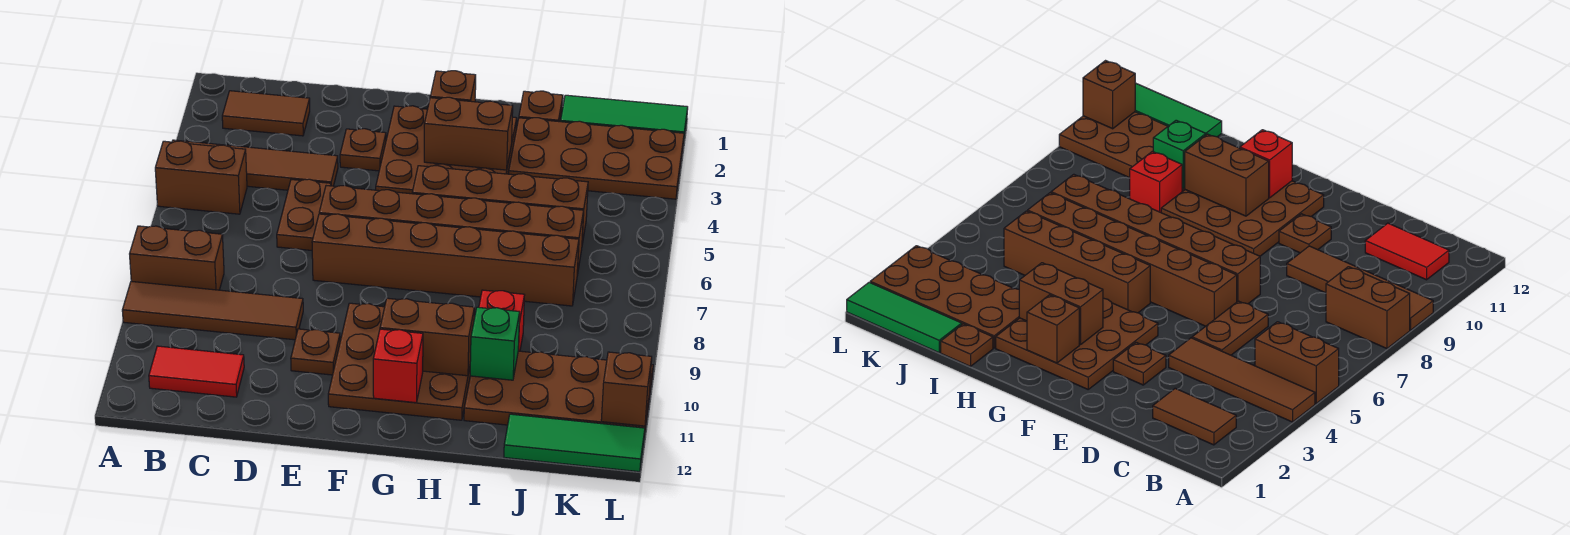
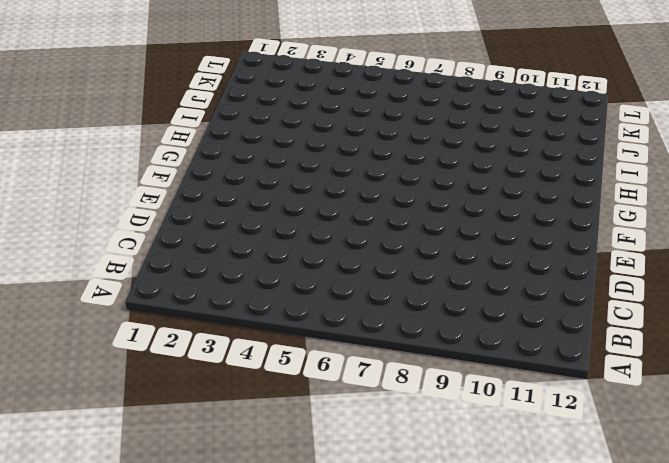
none -> brown tile A4:D4 level 1
none -> brown brick A5:B5 level 1
none -> brown brick A8:B8 level 1

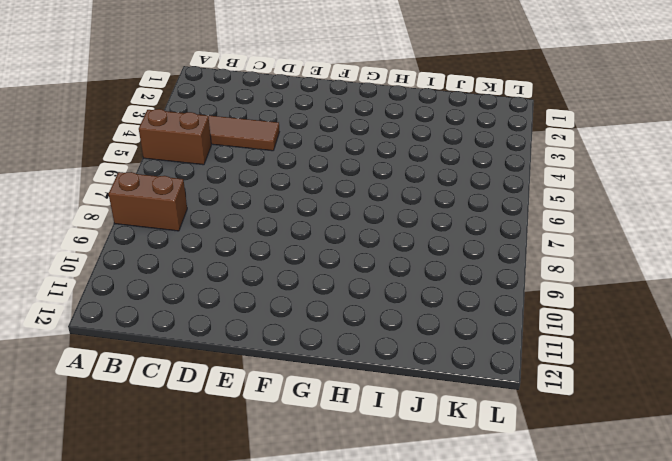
none -> brown tile A9:D9 level 1
none -> brown tile B2:C2 level 1
none -> red tile B11:C11 level 1

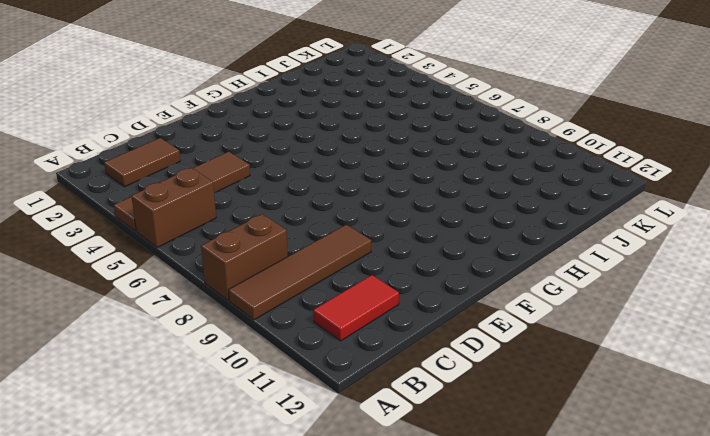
none -> brown plate D5:D6 level 1
none -> brown plate E3 level 1
none -> brown brick E6:J6 level 1

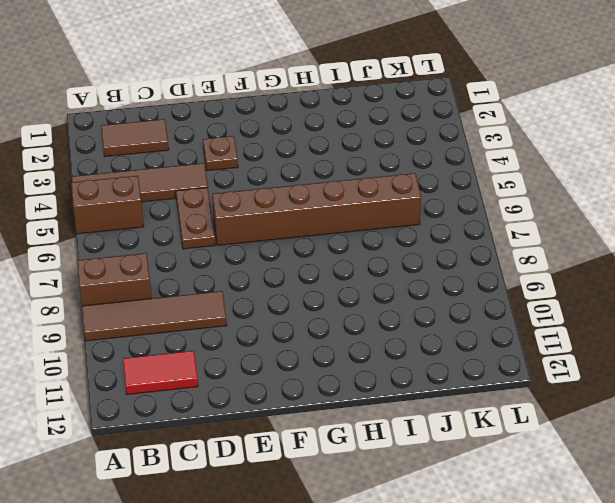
none -> brown brick E7:J7 level 1
none -> brown plate E10 level 1
none -> brown plate F2:H4 level 1

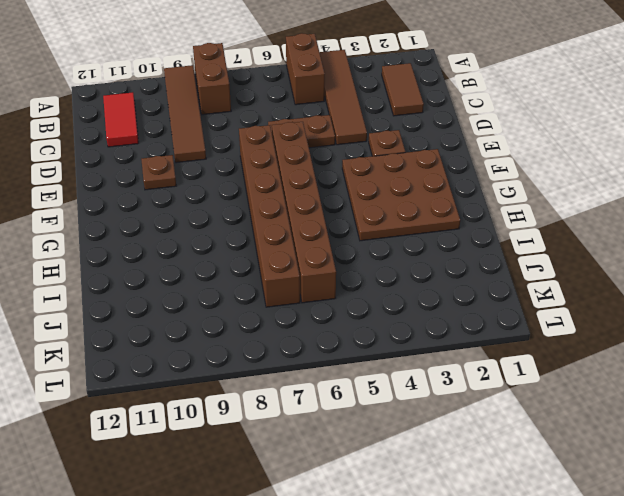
none -> brown plate F9:H11 level 1
none -> brown brick G5:J5 level 1
none -> brown plate I1 level 1

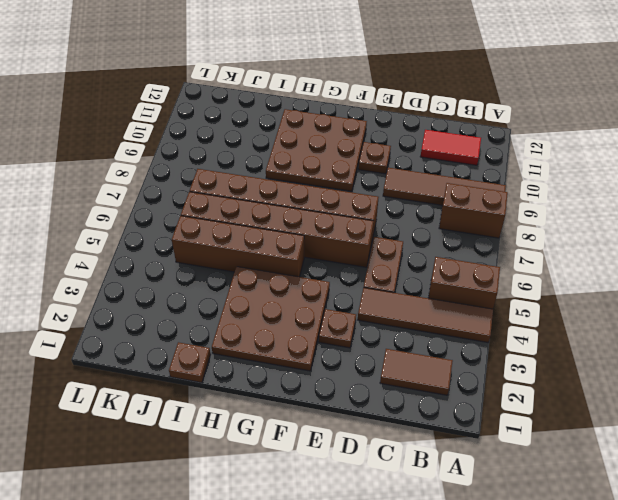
none -> brown plate I2:L3 level 1
none -> red brick I9 level 1
none -> brown plate I10:L11 level 1

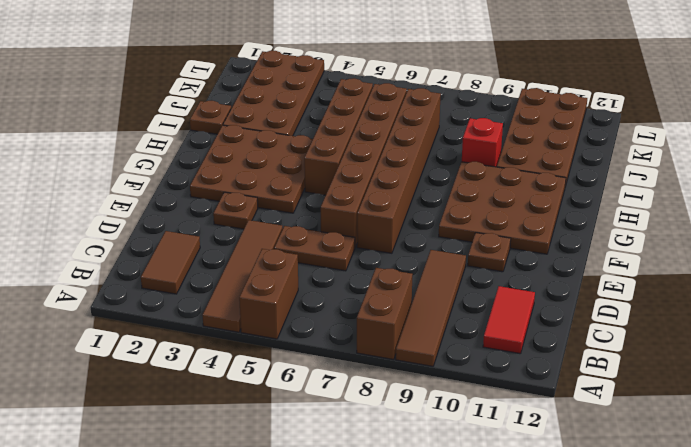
none -> green tile J1:L1 level 1
none -> green tile J12:L12 level 1
none -> brown brick G2 level 2

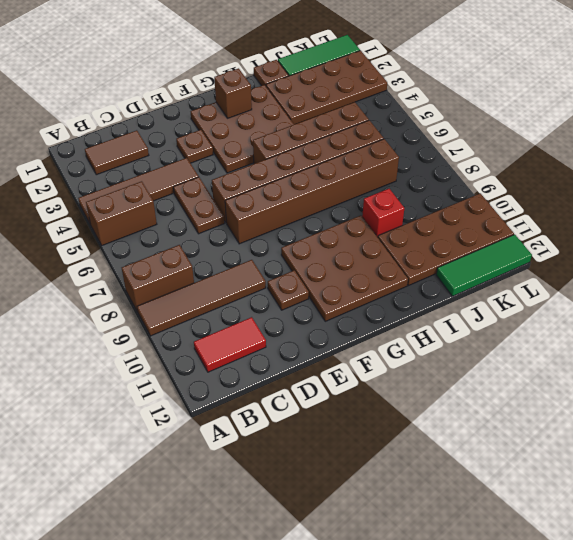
none -> brown brick G3:H3 level 2
none -> brown brick G10:H10 level 2
none -> red brick G11 level 2

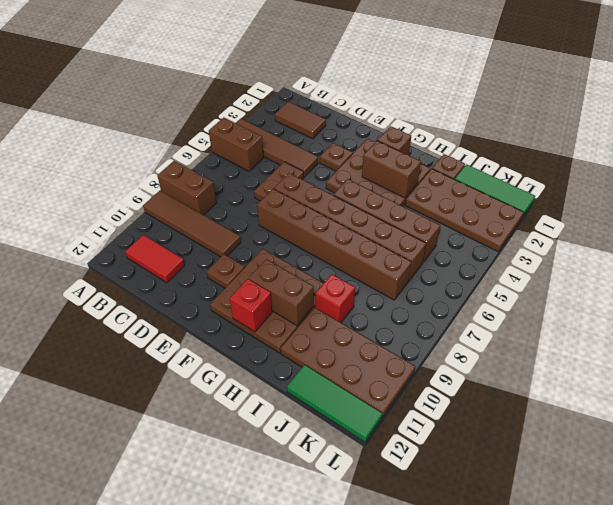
none -> green brick I10 level 2
none -> brown brick L11 level 2

